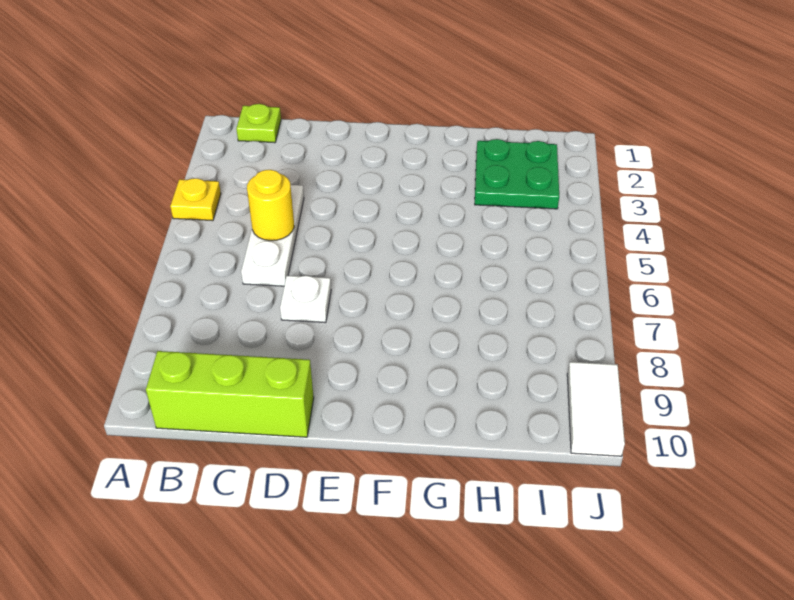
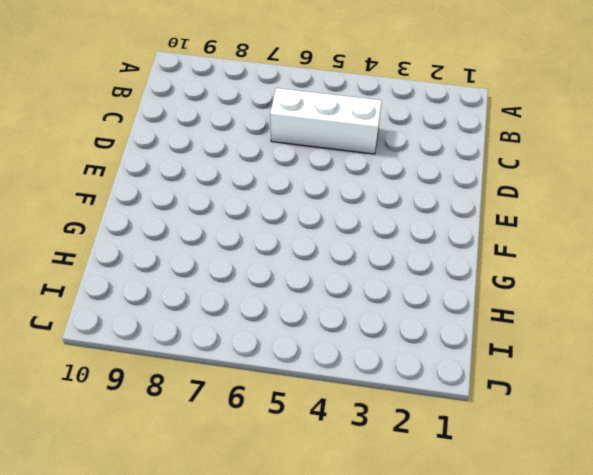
white brick C4:C6 level 1 -> white plate C4:C6 level 1
none -> yellow plate A4 level 1
none -> lime plate B1 level 1

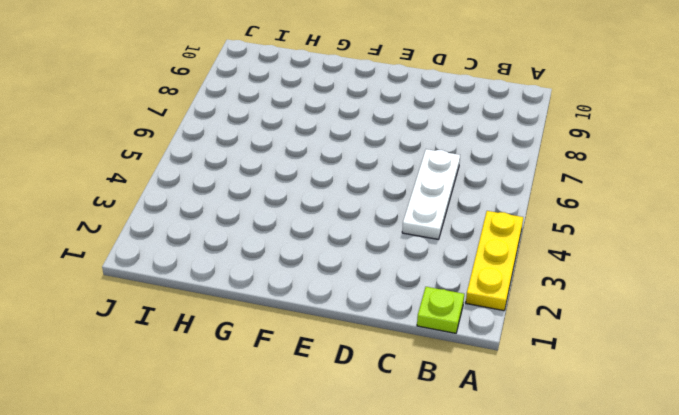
yellow plate A2:A4 level 1 -> yellow plate A4 level 1
none -> lime brick B10:D10 level 1
none -> white plate D7 level 1

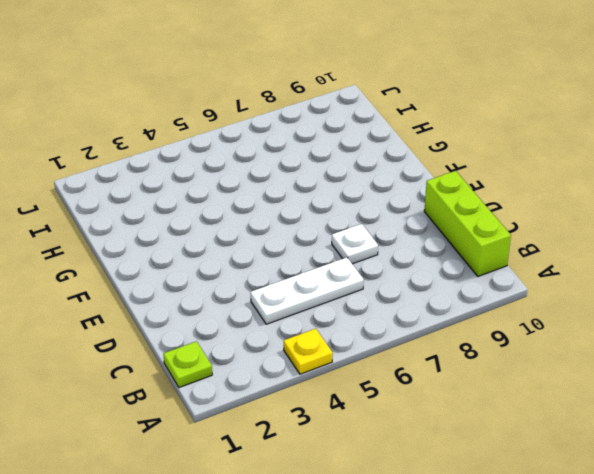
none -> green plate H2:I3 level 1
none -> white tile J9:J10 level 1

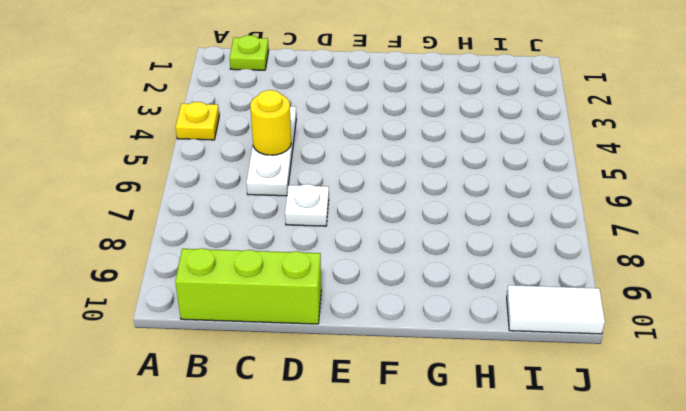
white tile I10:J10 level 1 -> white tile J9:J10 level 1
none -> green plate H2:I3 level 1

